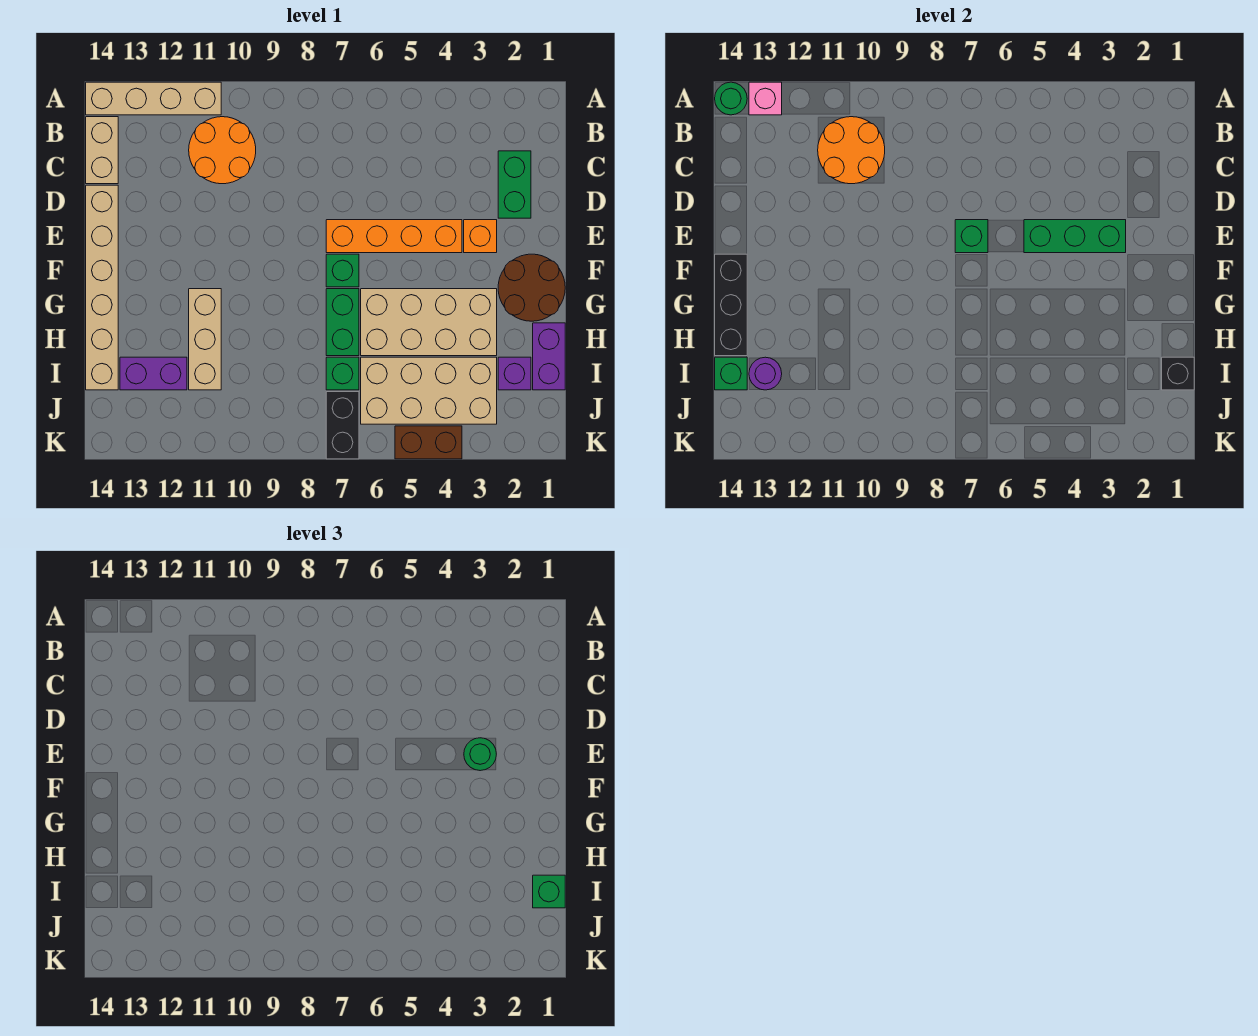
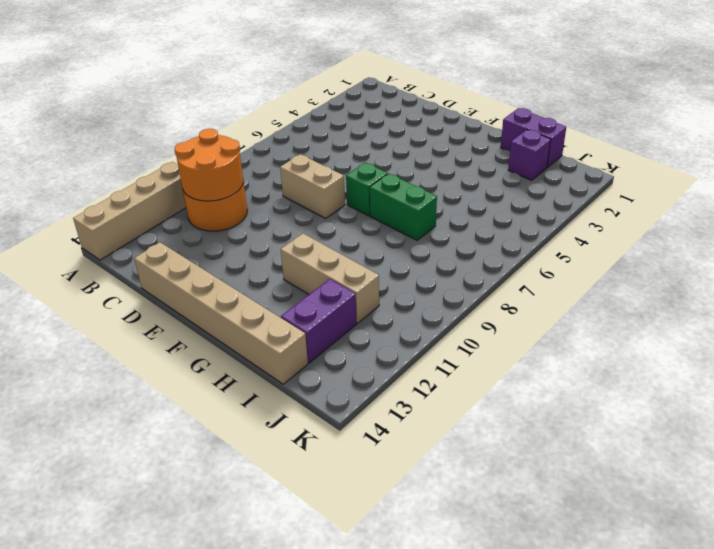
tan brick D8:E8 level 1 -> tan brick B14:C14 level 1
none -> green brick C2:D2 level 1
none -> orange brick E3 level 1
none -> orange brick E4:E7 level 1
none -> brown round brick F1:G2 level 1

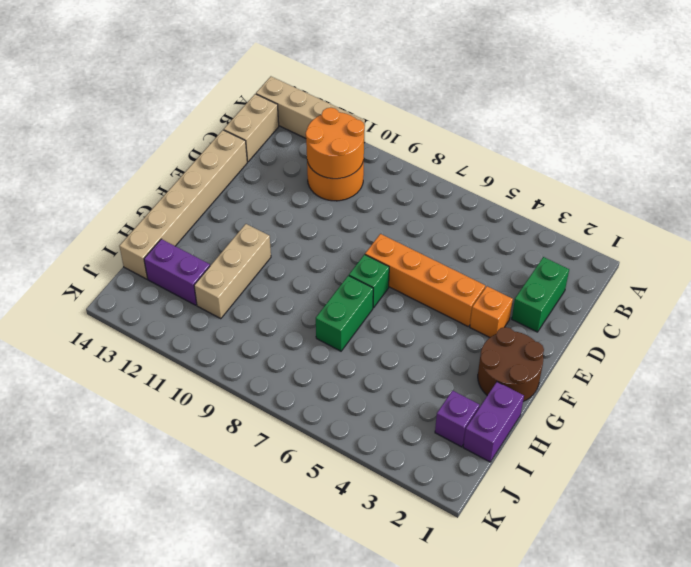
none -> tan brick G3:H6 level 1
none -> tan brick I3:J6 level 1
none -> green brick I7 level 1
none -> black brick J7:K7 level 1

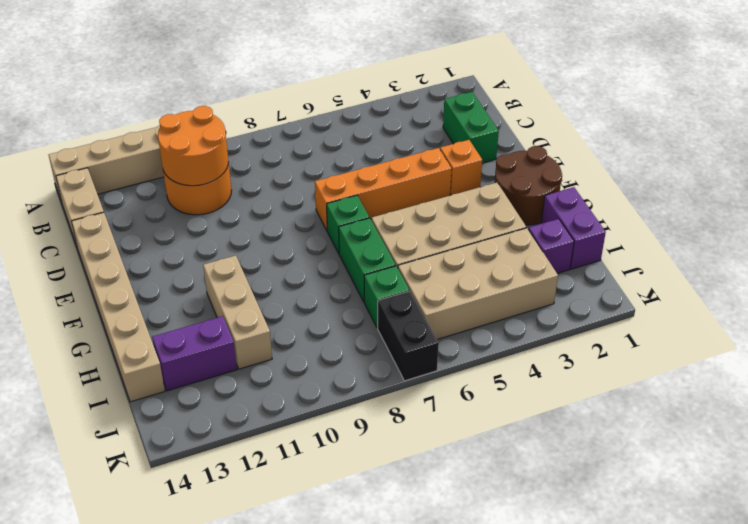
none -> brown brick K4:K5 level 1
none -> pink brick A13 level 2
none -> green round brick A14 level 2
none -> green brick E3:E5 level 2

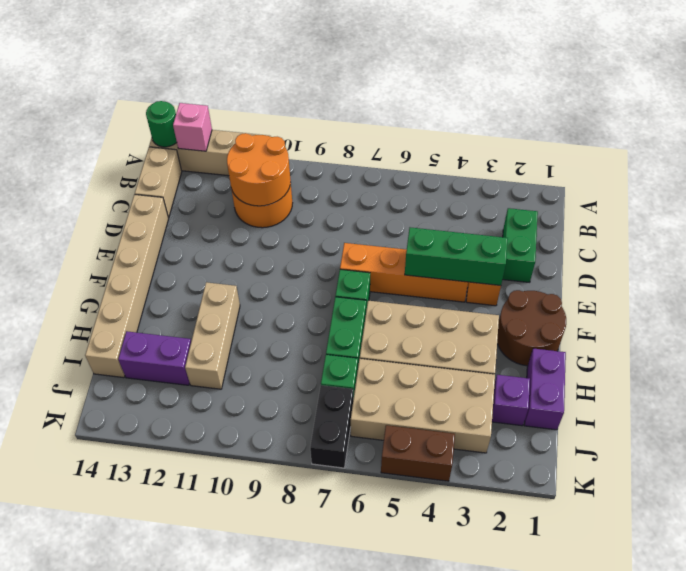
none -> green brick E7 level 2
none -> black brick F14:H14 level 2
none -> black brick I1 level 2
none -> purple round brick I13 level 2

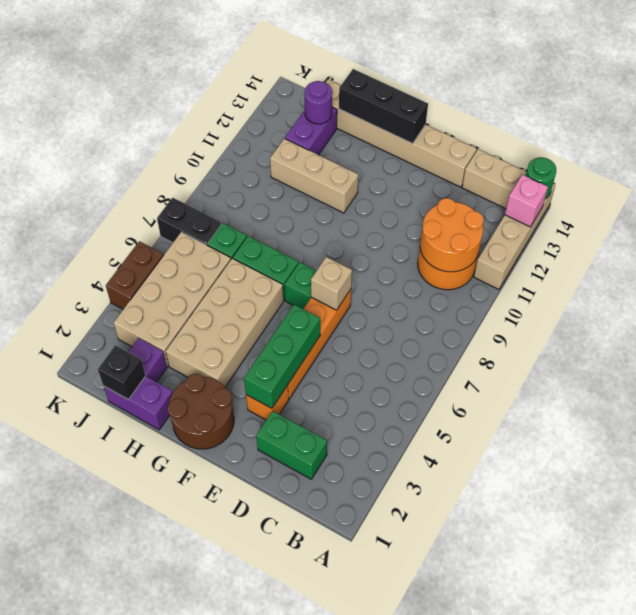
tan brick E7 level 2 -> green brick E7 level 2
none -> green brick I14 level 2
none -> green round brick E3 level 3
none -> green brick I1 level 3

